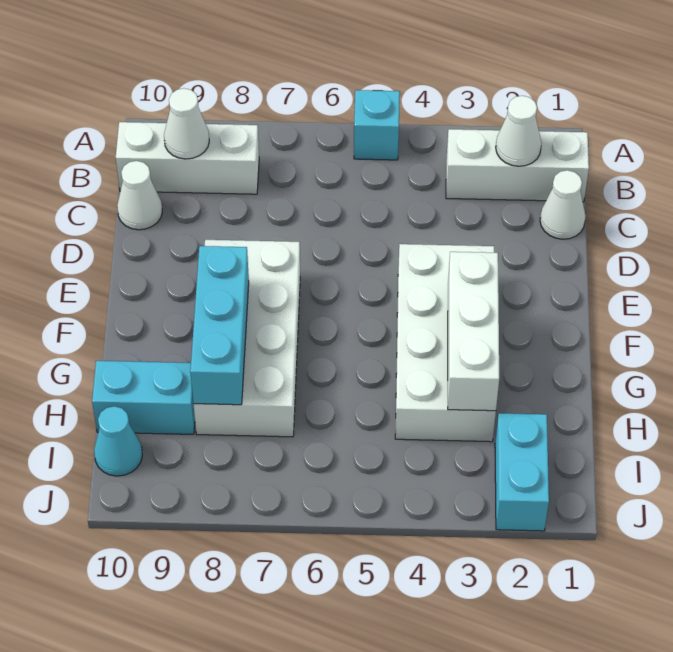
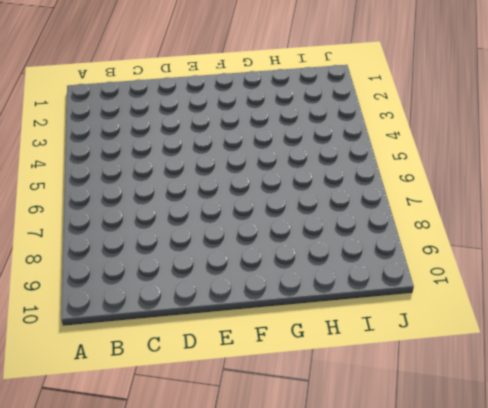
none -> cyan brick A5 level 1
none -> white brick B1:B3 level 1
none -> white brick B8:B10 level 1

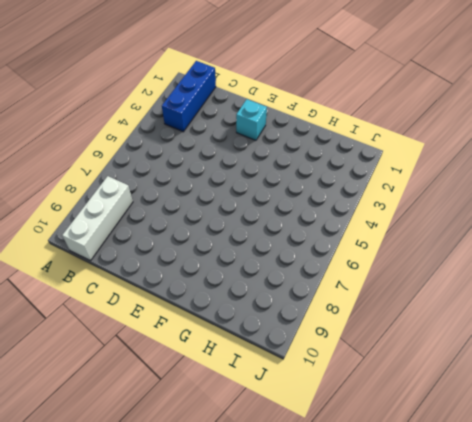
blue brick B1:B3 level 1 -> white brick B1:B3 level 1
cyan brick E2 level 1 -> cyan brick A5 level 1
none -> white cone C1 level 1
none -> white cone C10 level 1
none -> white brick E3:H4 level 1

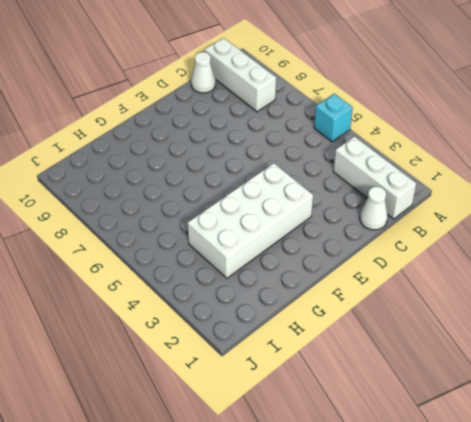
none -> white brick E7:H8 level 1
none -> cyan brick H9:H10 level 1
none -> cyan brick I2:J2 level 1

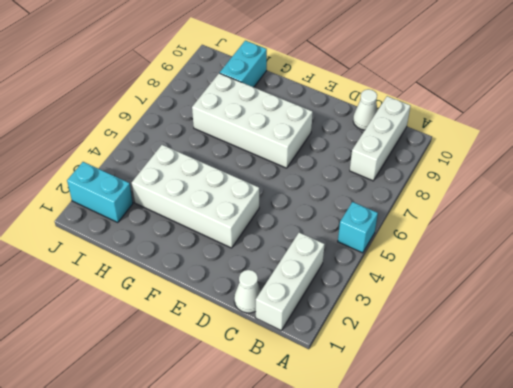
none -> cyan cone I10 level 1
none -> white cone B2 level 2
none -> white cone B9 level 2

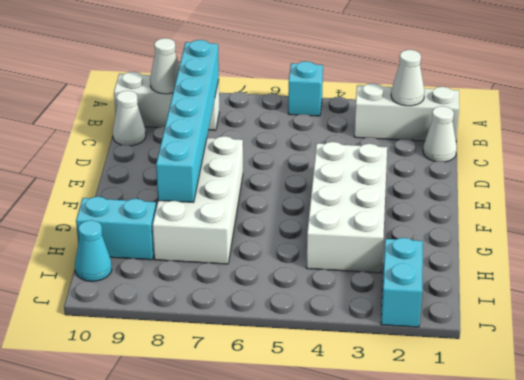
cyan brick B8:G8 level 2 -> cyan brick F8:H8 level 2
none -> white brick F3:H3 level 2

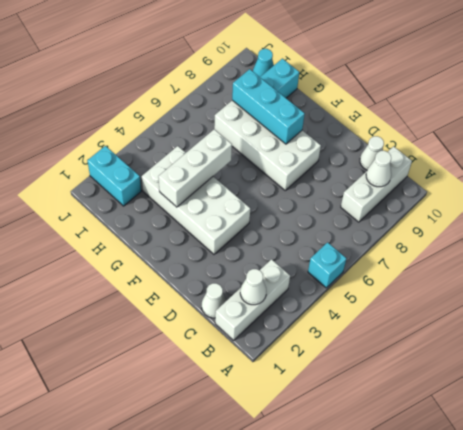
white brick G3:G5 level 2 -> white brick F3:H3 level 2

